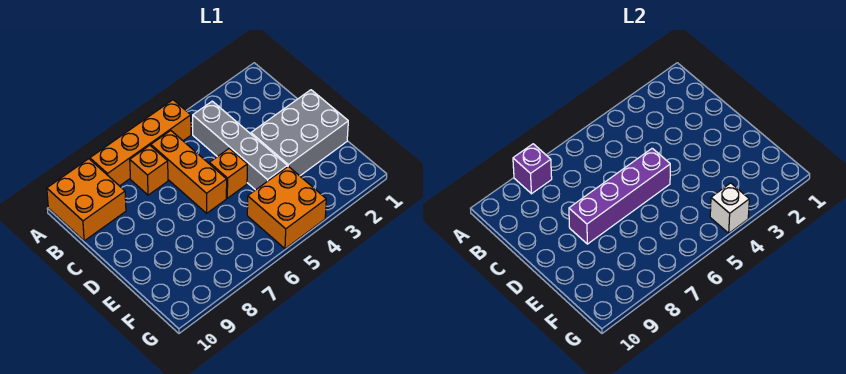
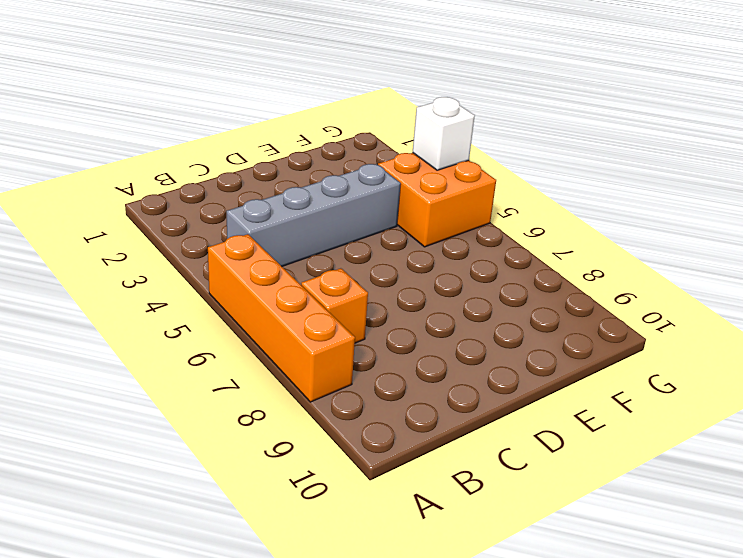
none -> orange brick A9:B10 level 1
none -> orange brick B6:D6 level 1

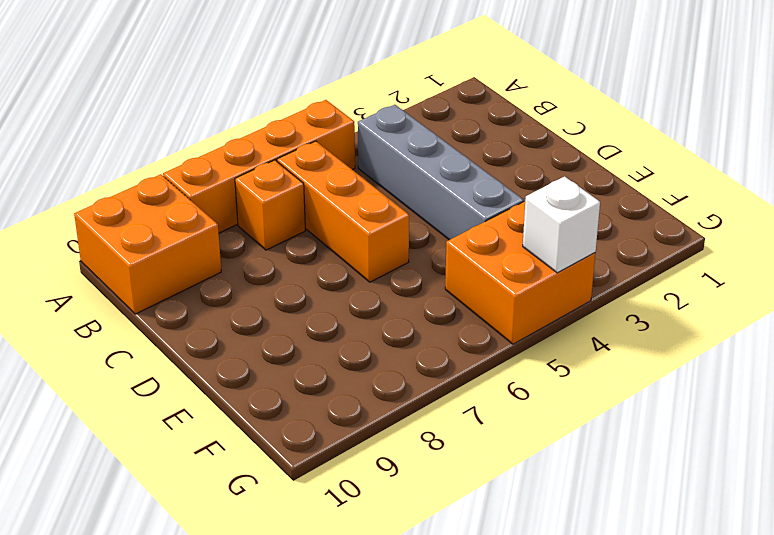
none -> grey brick D1:E3 level 1
none -> orange brick D5 level 1

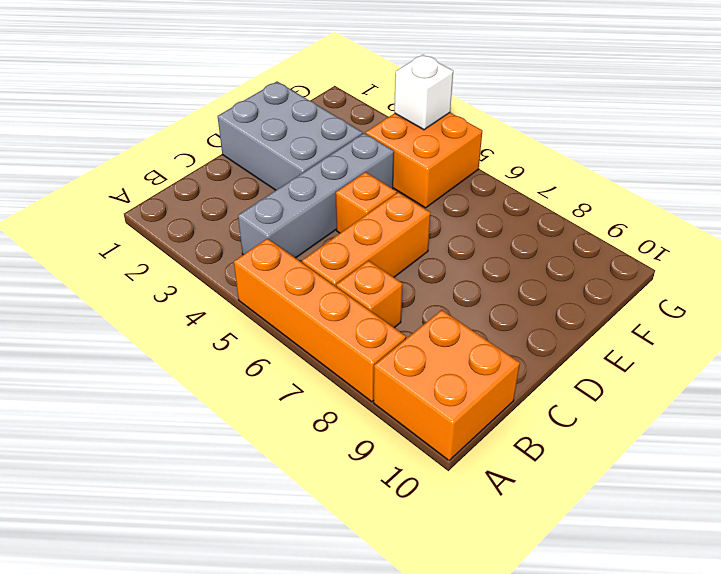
none -> purple brick A8 level 2
none -> purple brick D5:D8 level 2

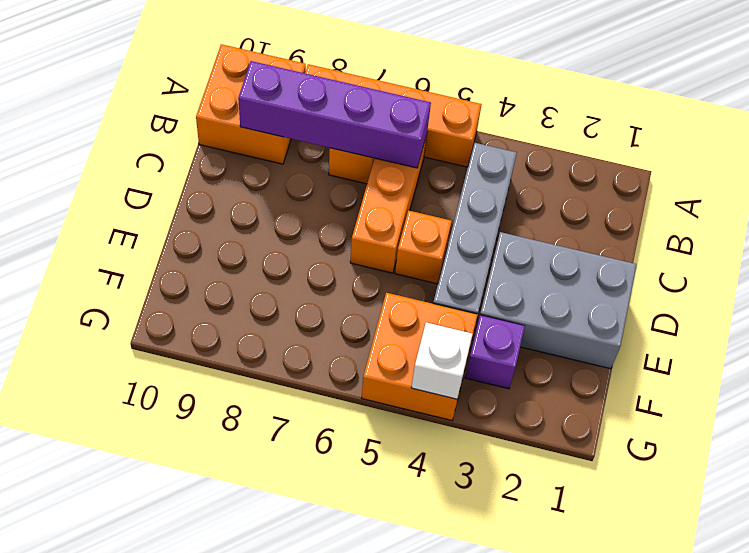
purple brick B6:B9 level 2 -> purple brick D5:D8 level 2
purple brick F3 level 1 -> purple brick A8 level 2

